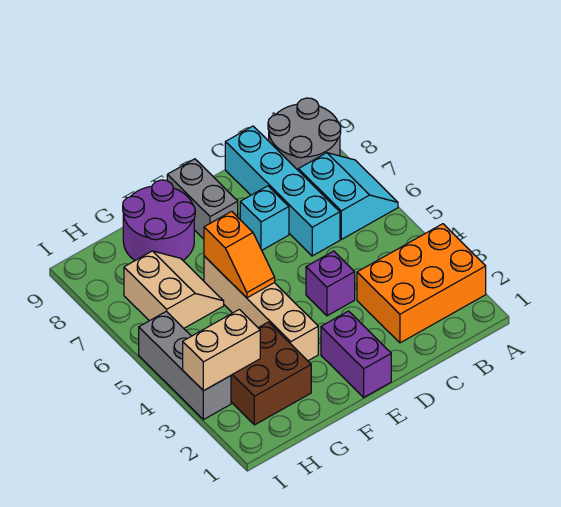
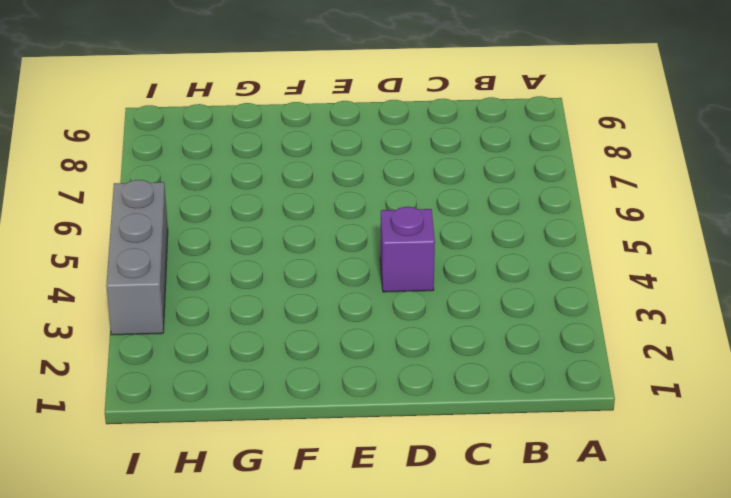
none -> orange brick A2:C3 level 1
none -> cyan slope A6:B7 level 1 top B
none -> grey round brick A8:B9 level 1

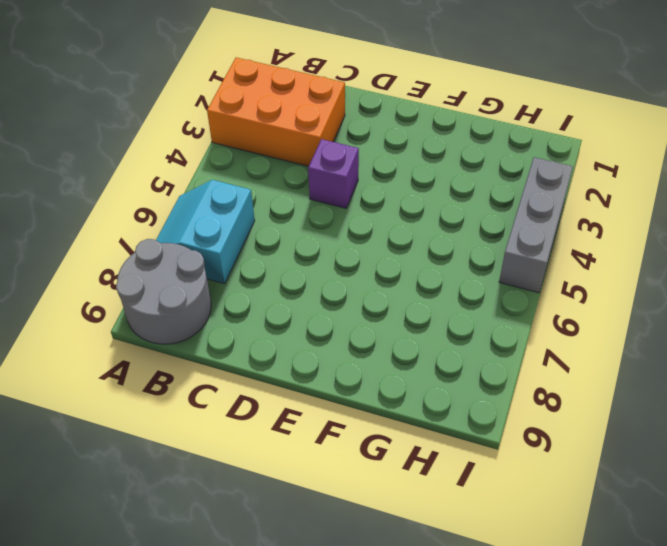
none -> cyan brick C6:C9 level 1
none -> cyan brick D7 level 1
none -> purple brick E1:E2 level 1

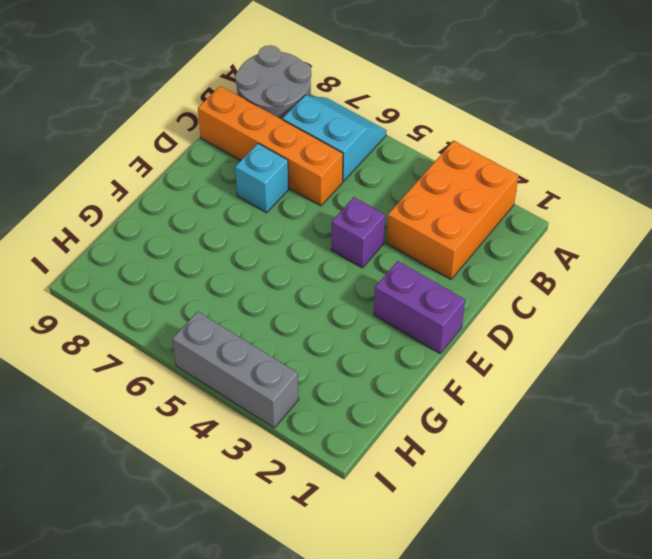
orange brick C6:C9 level 1 -> cyan brick C6:C9 level 1
none -> grey brick E8:E9 level 1
none -> tan brick F3:F6 level 1
none -> purple round brick F8:G9 level 1

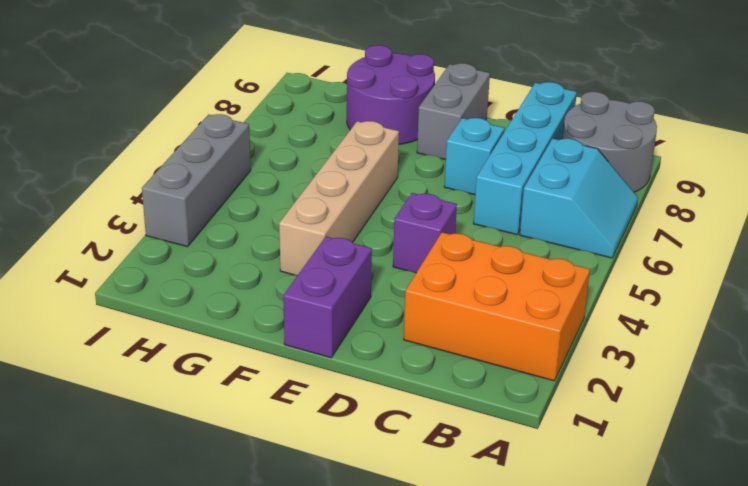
none -> brown brick G2:H3 level 1
none -> tan slope G6:H7 level 1 top H
none -> orange slope F5:F6 level 2 top 6

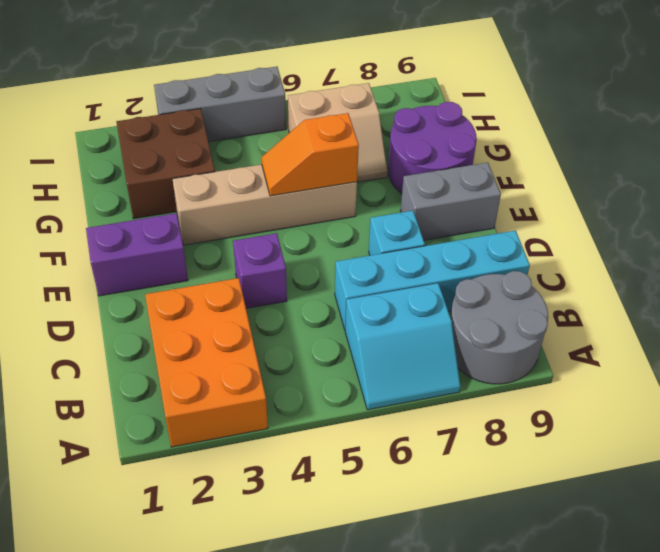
none -> tan brick H3:I3 level 2

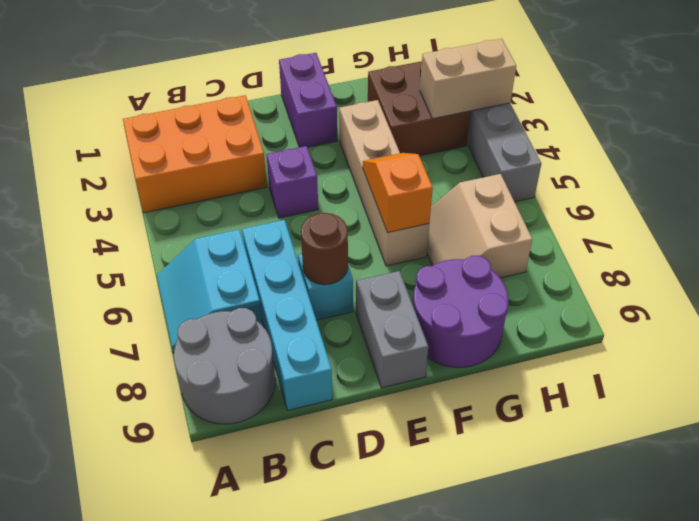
brown round brick D7 level 2 -> none

